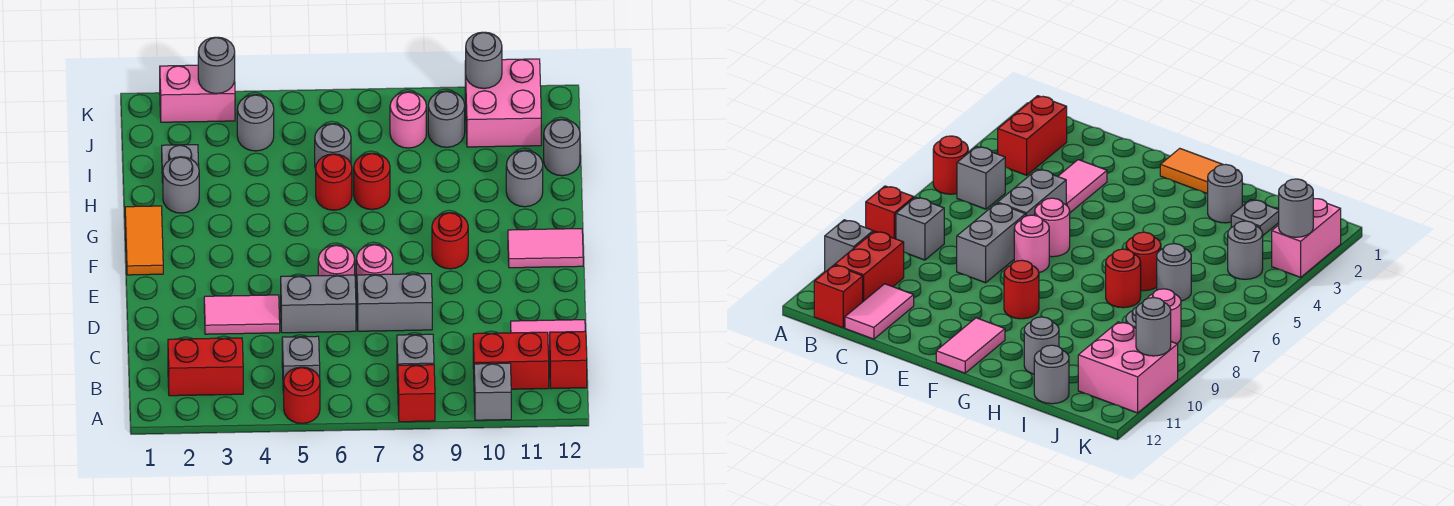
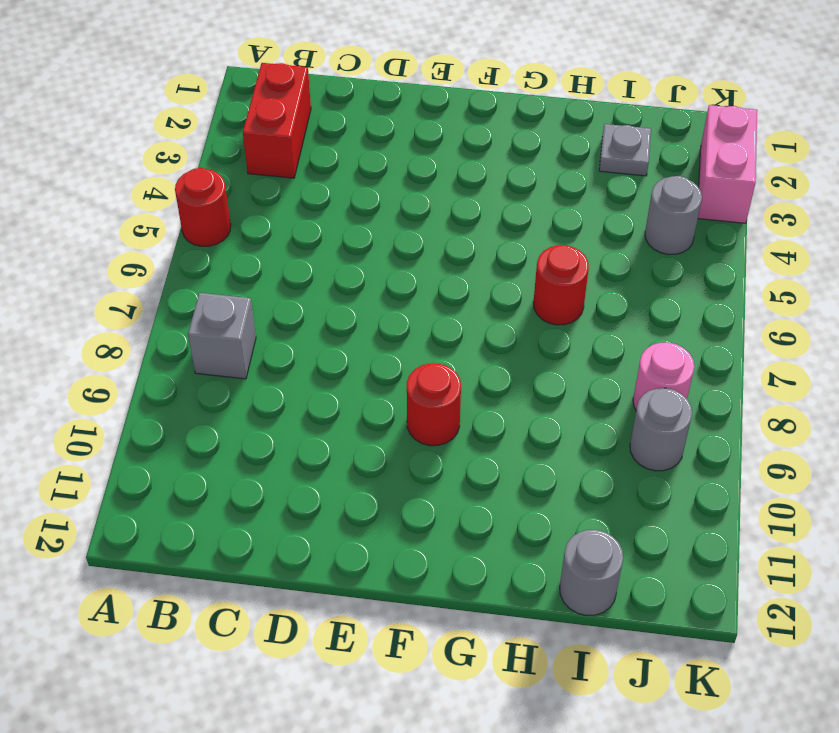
none -> red brick A8 level 1
none -> grey brick A10 level 1
none -> grey brick B5 level 1
none -> red brick B10:B11 level 1

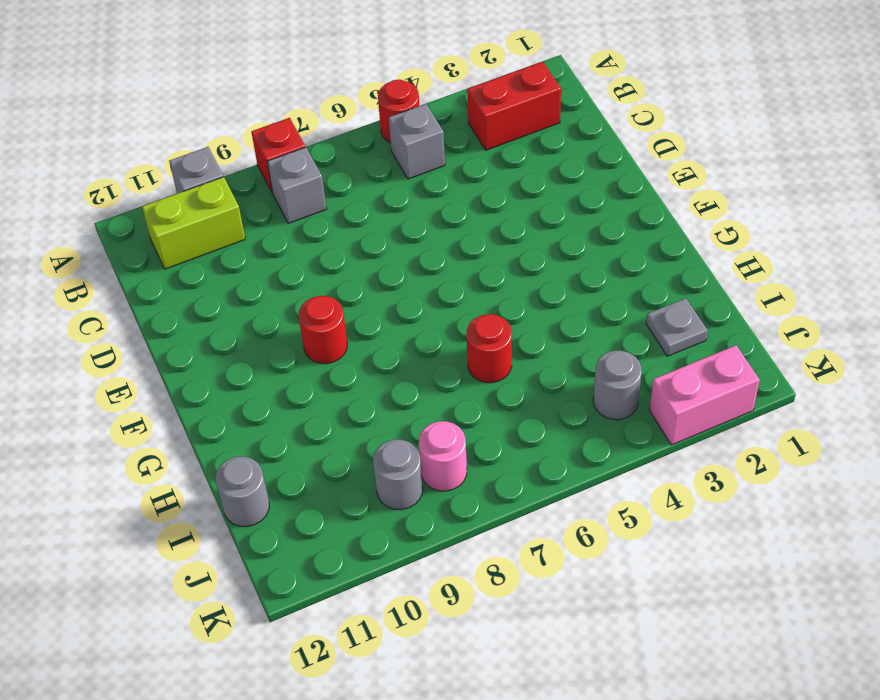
lime brick B10:B11 level 1 -> red brick B10:B11 level 1
none -> red brick B12 level 1
none -> pink tile C11:C12 level 1
none -> pink tile D3:D4 level 1
none -> grey brick D5:D6 level 1

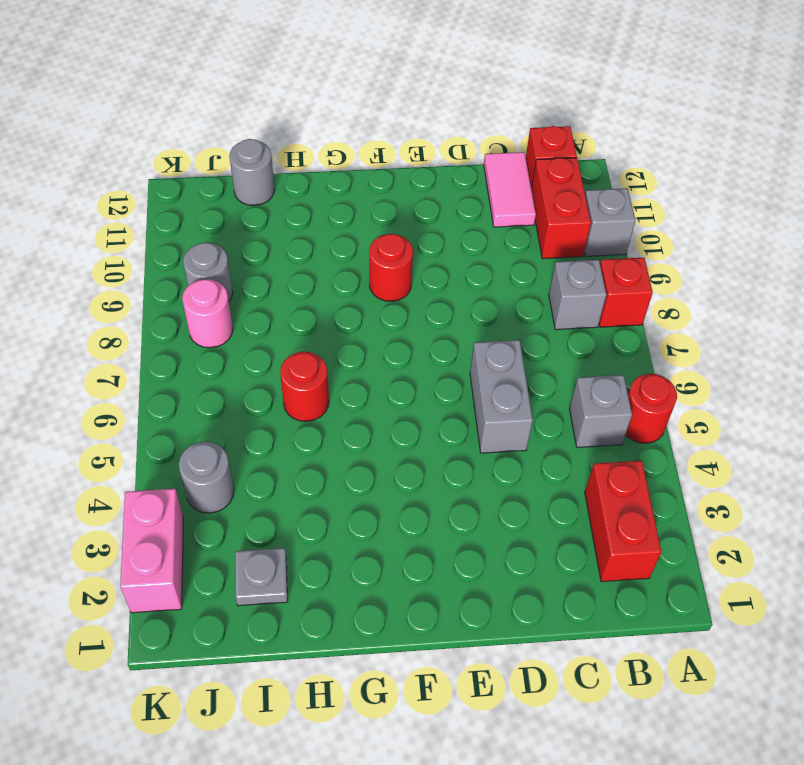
none -> pink tile D3:D4 level 1
none -> grey brick D7:D8 level 1
none -> pink round brick E6 level 1
none -> pink round brick E7 level 1

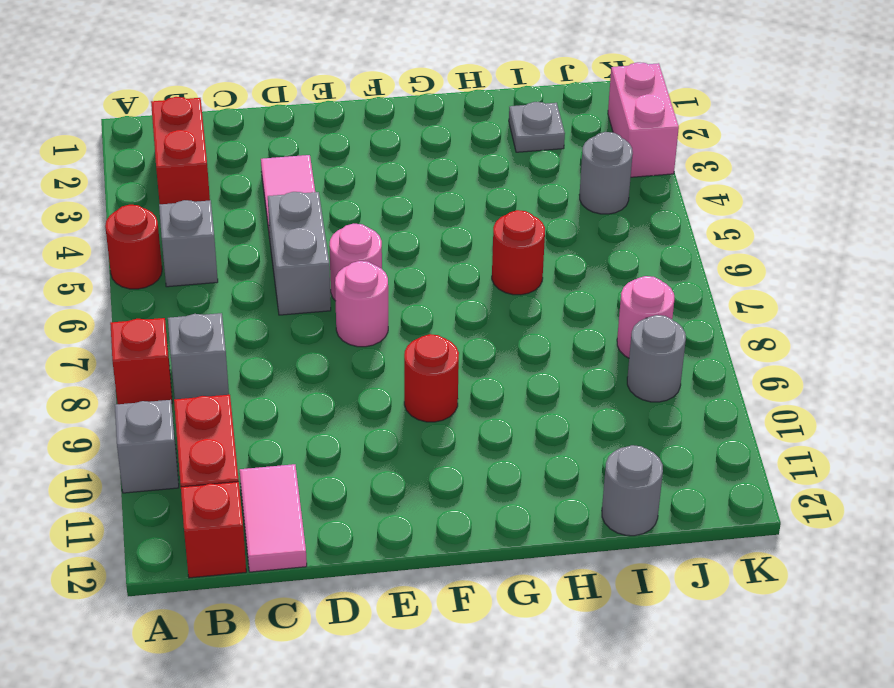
none -> grey brick D7:D8 level 1
none -> orange tile F1:G1 level 1
none -> pink tile F11:F12 level 1
none -> grey round brick H2 level 1

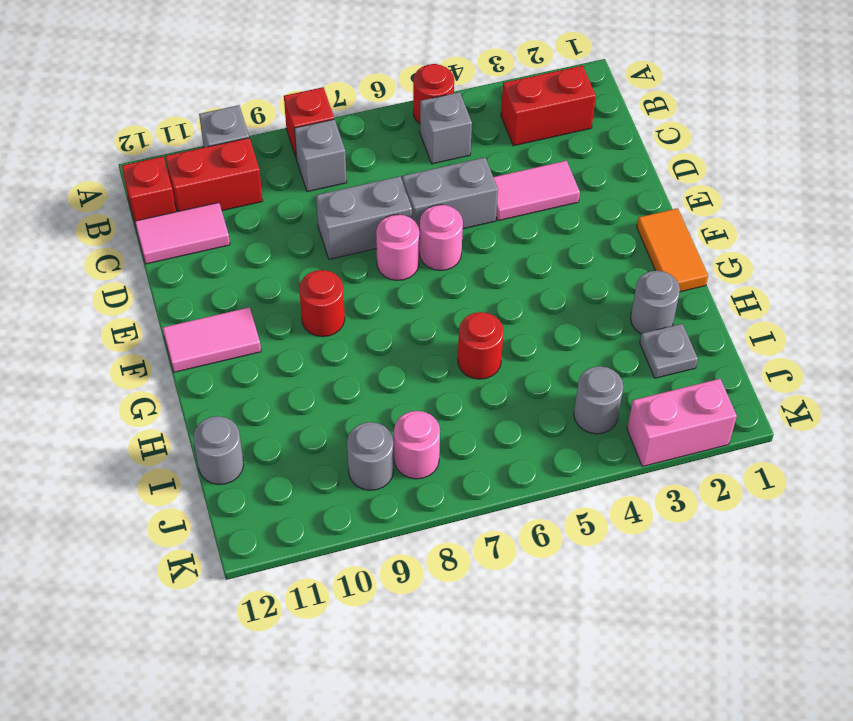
none -> red round brick H7 level 1
none -> grey round brick H11 level 1
none -> grey round brick I6 level 1
none -> pink brick J10:K11 level 1

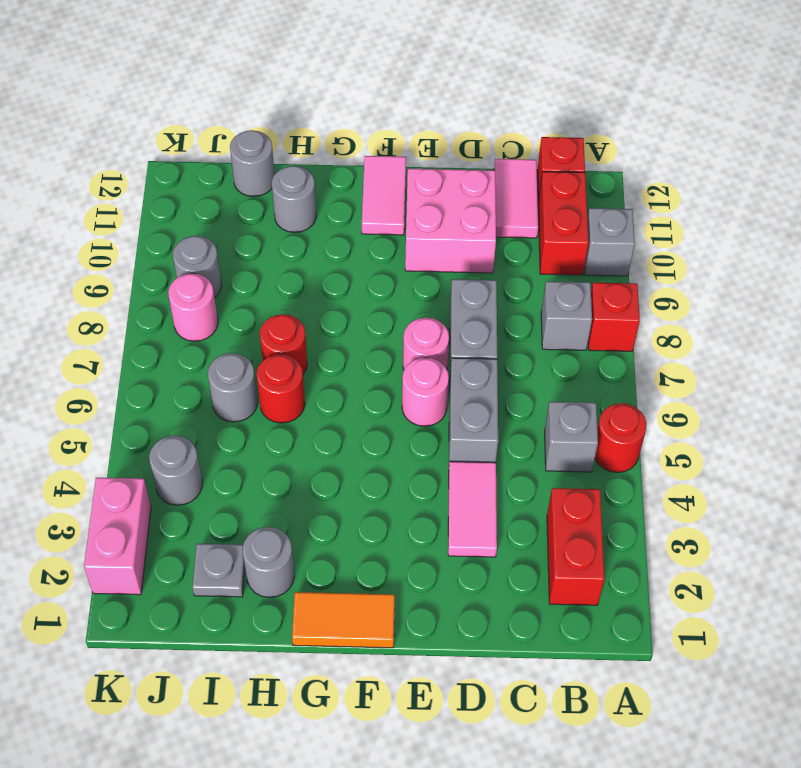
pink brick D10:E11 level 1 -> pink brick J10:K11 level 1
none -> red round brick F9 level 1
none -> grey round brick K3 level 2
none -> grey round brick K10 level 2

